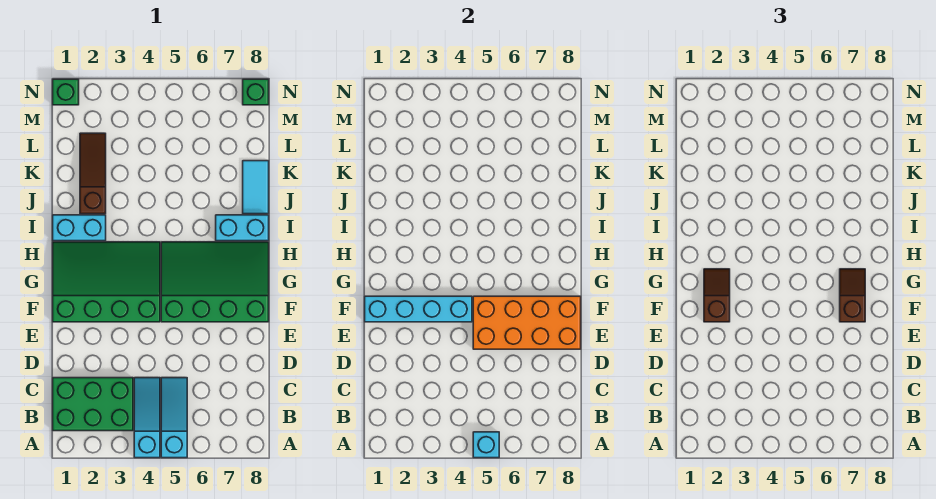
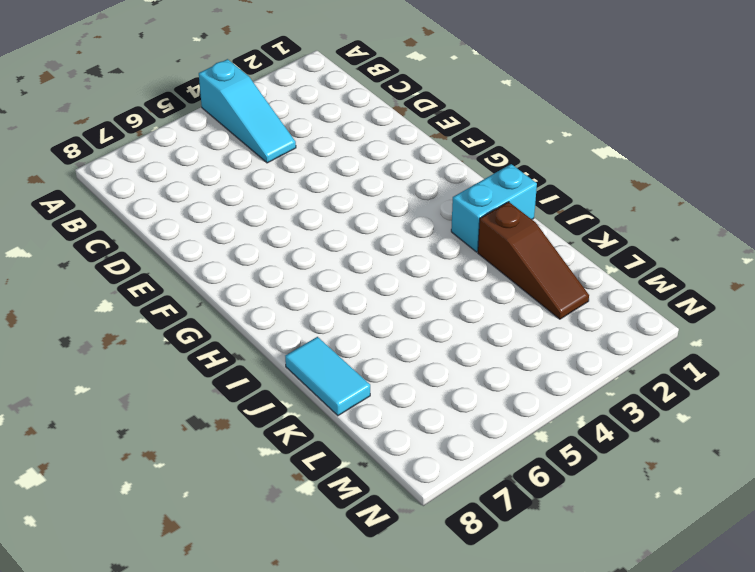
none -> cyan slope A5:C5 level 1 top A
none -> green brick B1:C3 level 1
none -> green slope F1:H4 level 1 top F

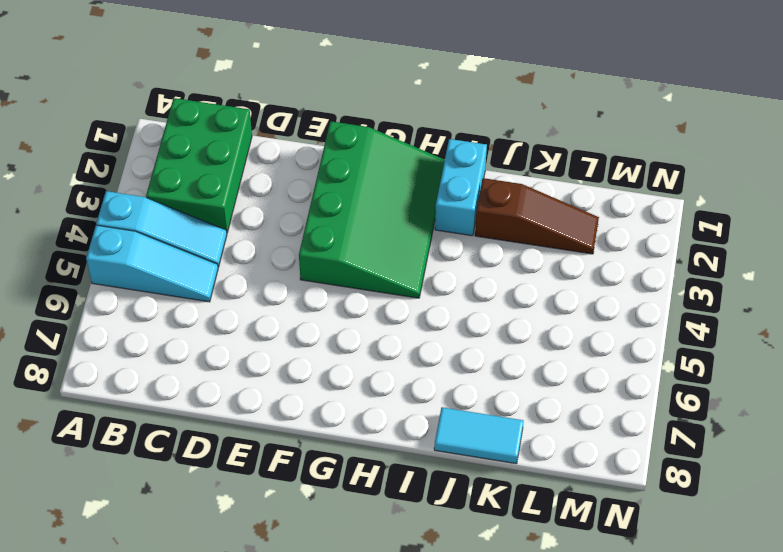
none -> green slope F5:H8 level 1 top F
none -> cyan brick I7:I8 level 1
none -> green brick N1 level 1

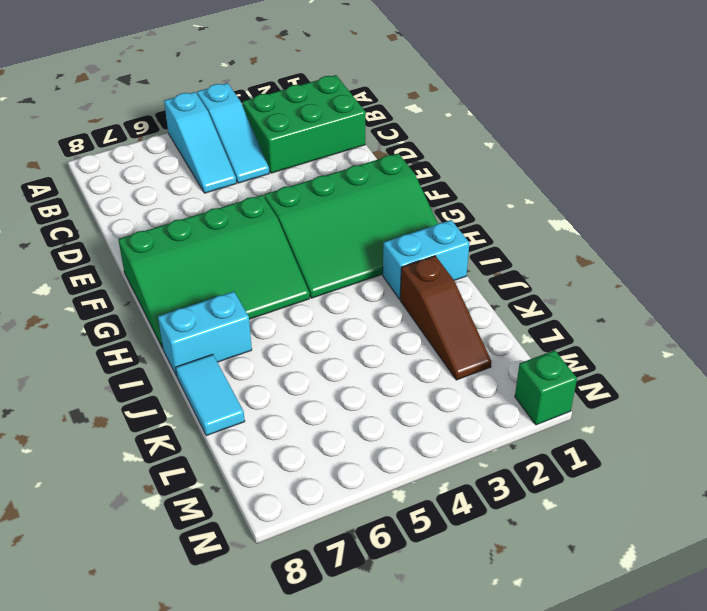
none -> green brick N8 level 1
none -> cyan brick A5 level 2
none -> orange brick E5:F8 level 2

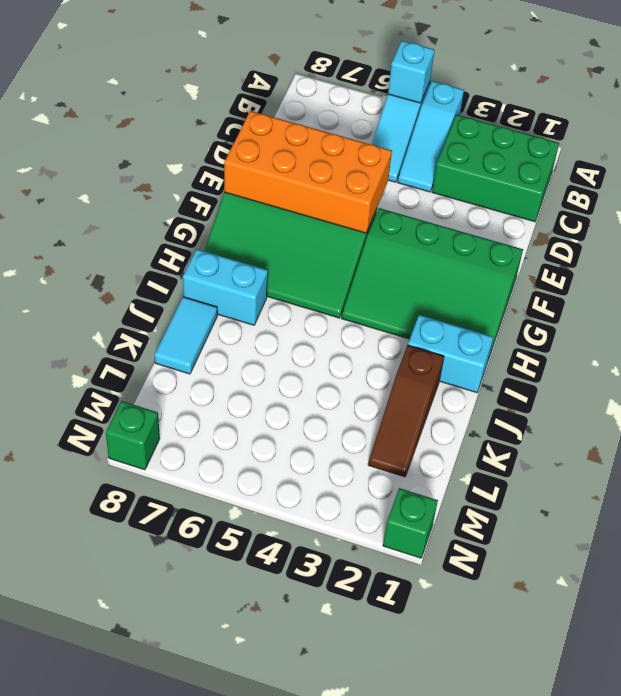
none -> cyan brick F1:F4 level 2
none -> brown slope F2:G2 level 3 top F
none -> brown slope F7:G7 level 3 top F

